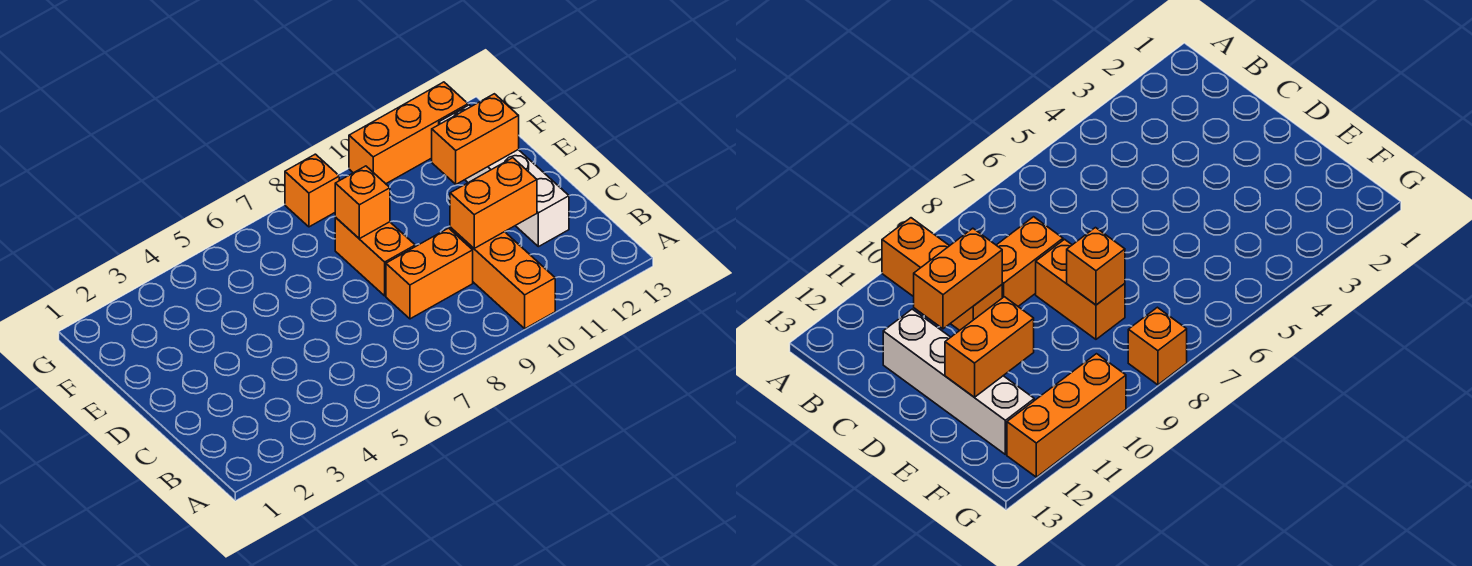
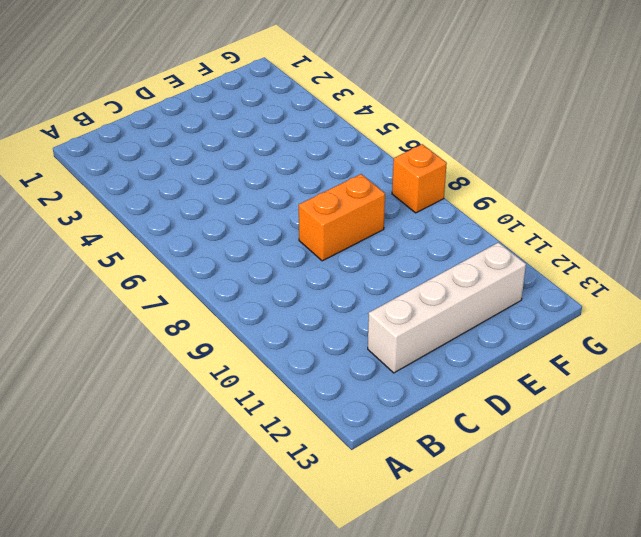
none -> orange brick A10:C10 level 1
none -> orange brick C8:C9 level 1

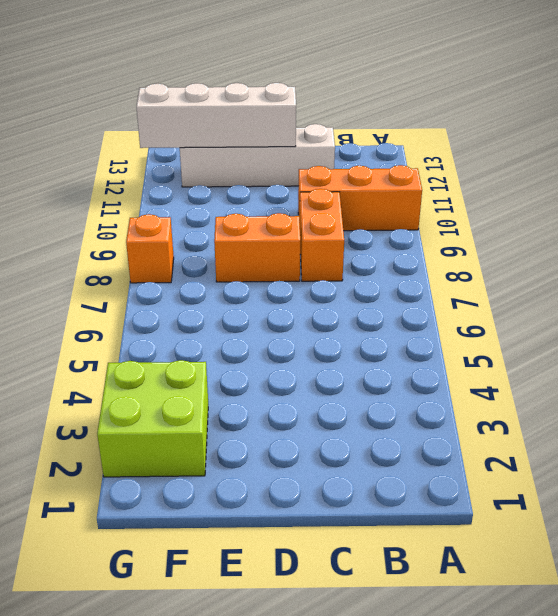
white brick D12:G12 level 2 -> orange brick E11:E12 level 2
lime brick F2:G3 level 1 -> none
none -> orange brick G10:G12 level 1
none -> orange brick C10:C11 level 2

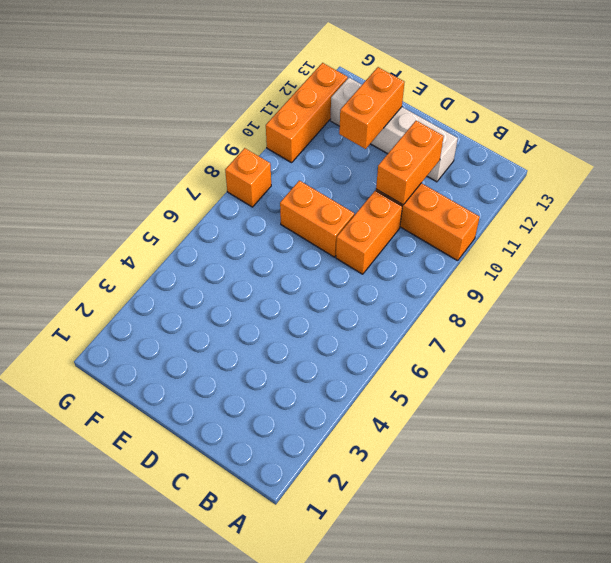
none -> orange brick E8 level 2

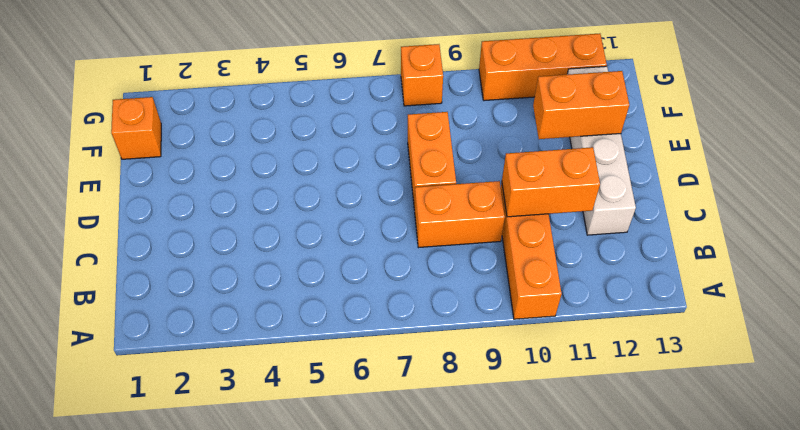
orange brick F1 level 1 -> orange brick E8 level 2

